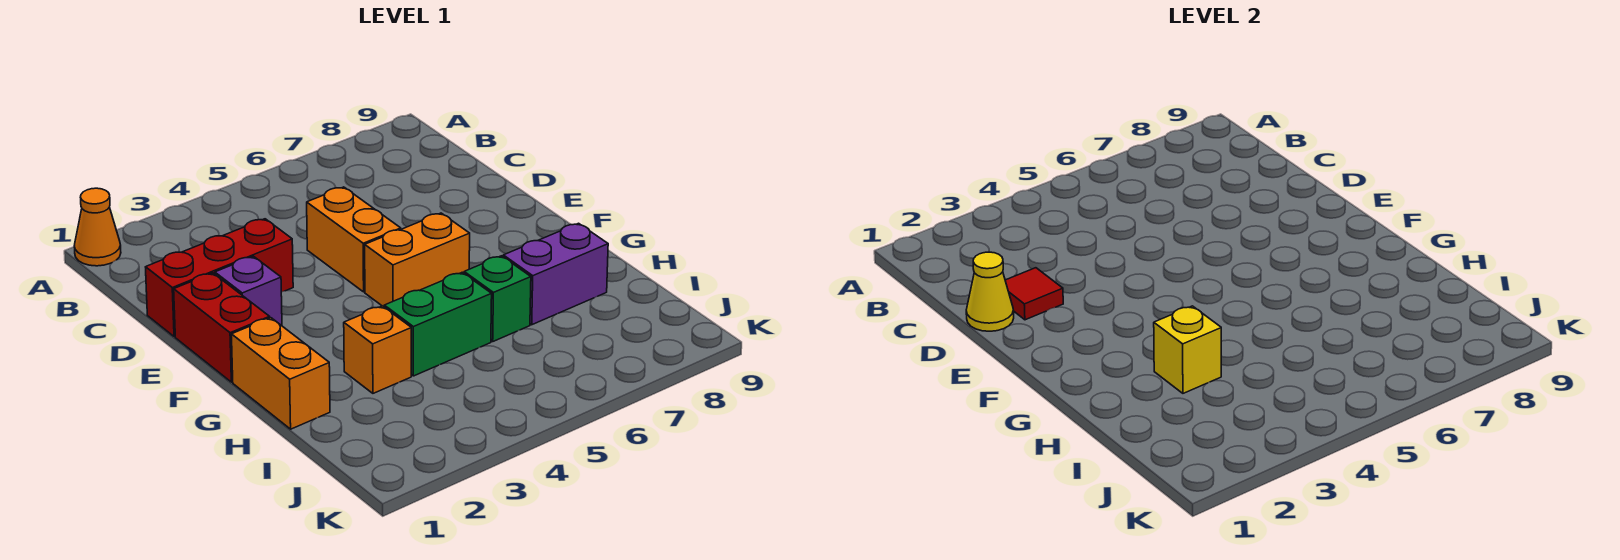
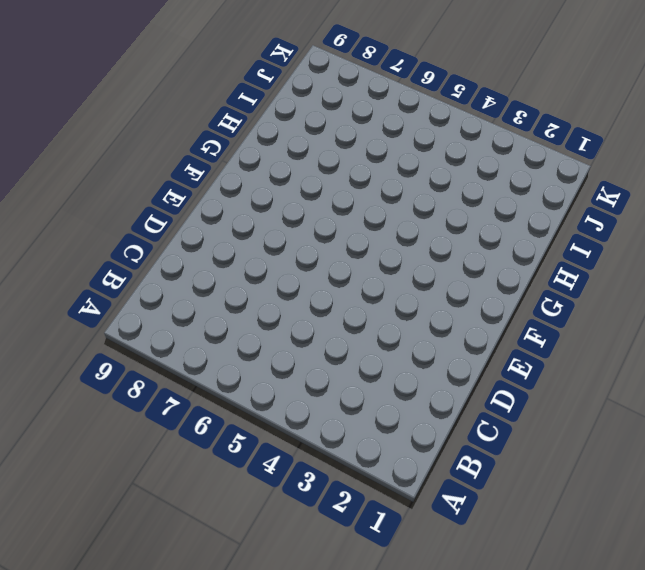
none -> orange cone A1 level 1
none -> red brick D1:D3 level 1
none -> orange brick D5:E5 level 1

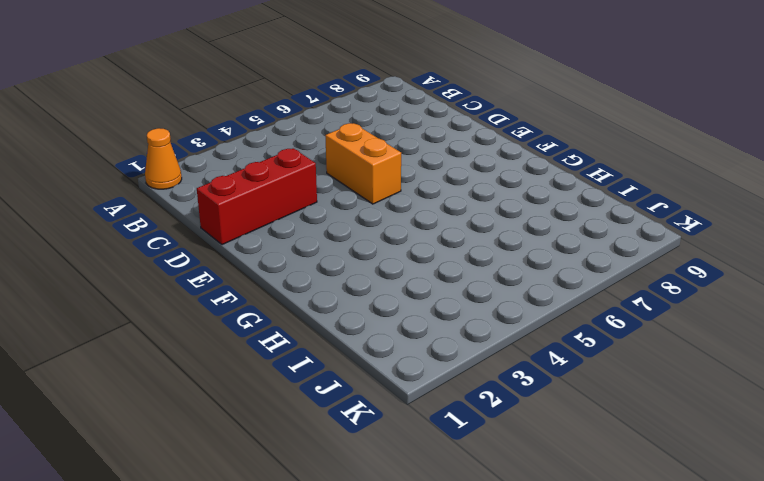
none -> red brick E1:F1 level 1
none -> purple brick E2 level 1
none -> orange brick F5:F6 level 1

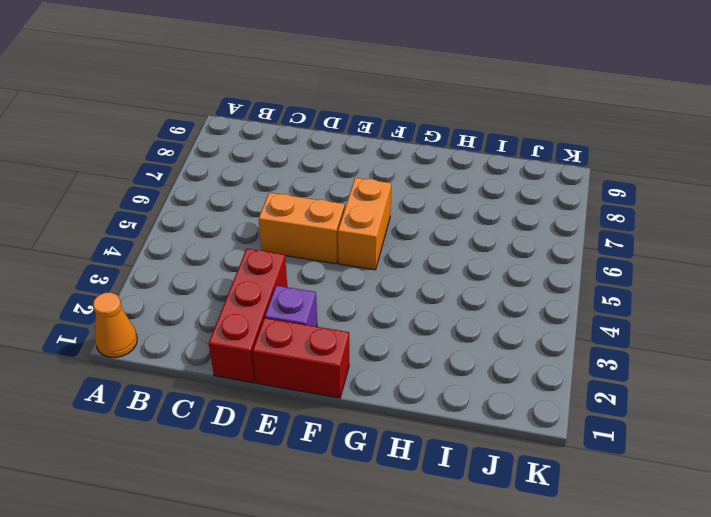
none -> orange brick G1:H1 level 1
none -> orange brick H3 level 1
none -> green brick H4:H5 level 1

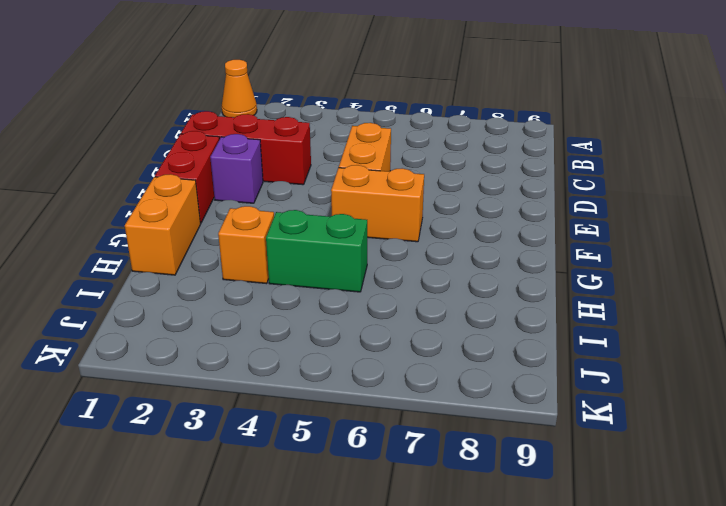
none -> green brick H6 level 1
none -> purple brick H7:H8 level 1
none -> yellow cone D1 level 2

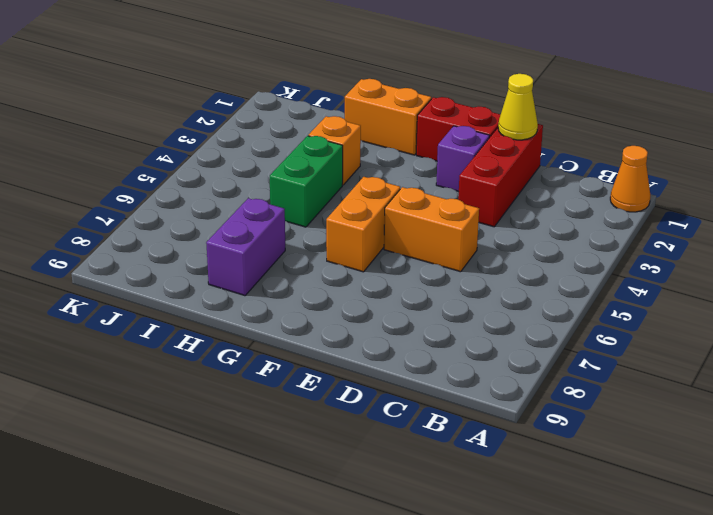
none -> green brick H6 level 1
none -> red tile D2 level 2
none -> yellow brick H3 level 2

